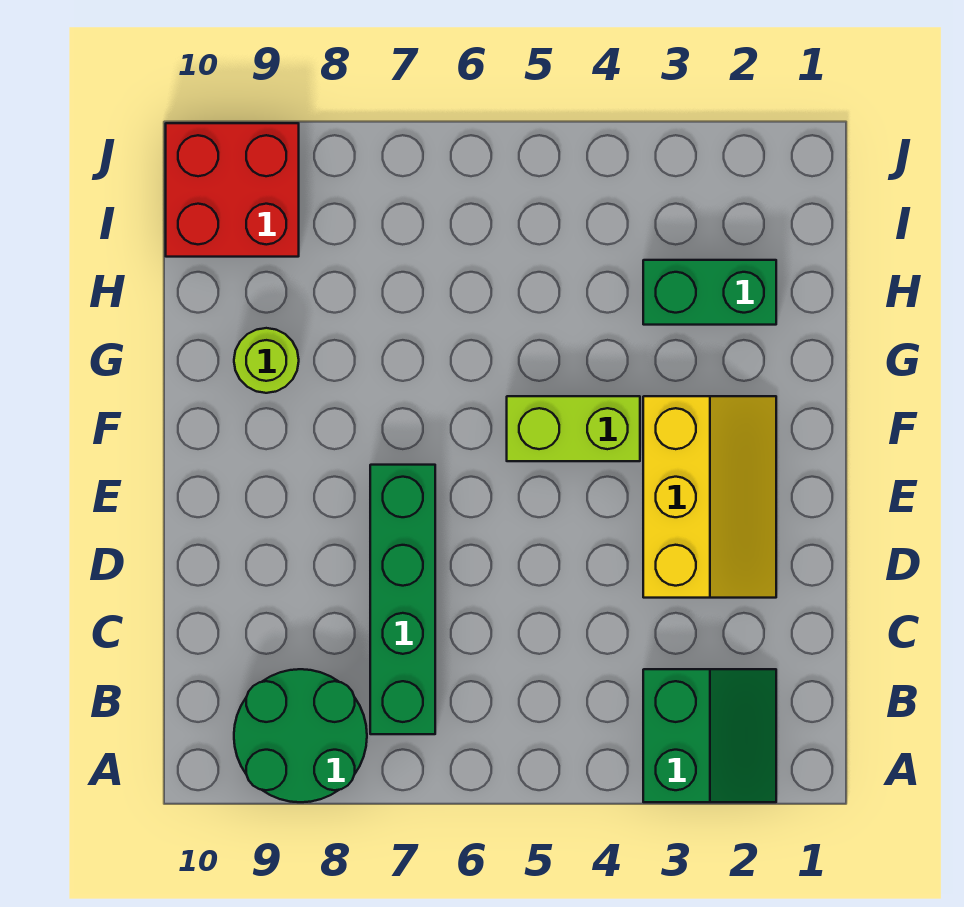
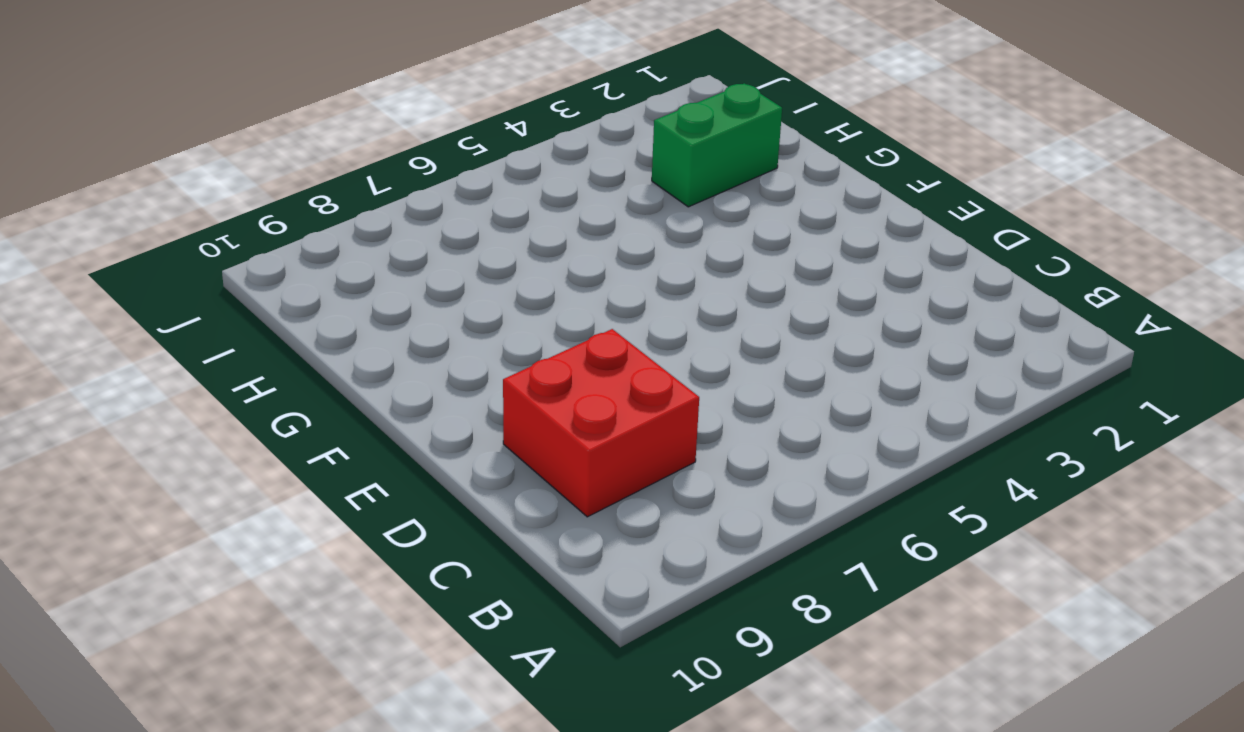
red brick C8:D9 level 1 -> red brick I9:J10 level 1
none -> green slope A2:B3 level 1 top 3
none -> green round brick A8:B9 level 1

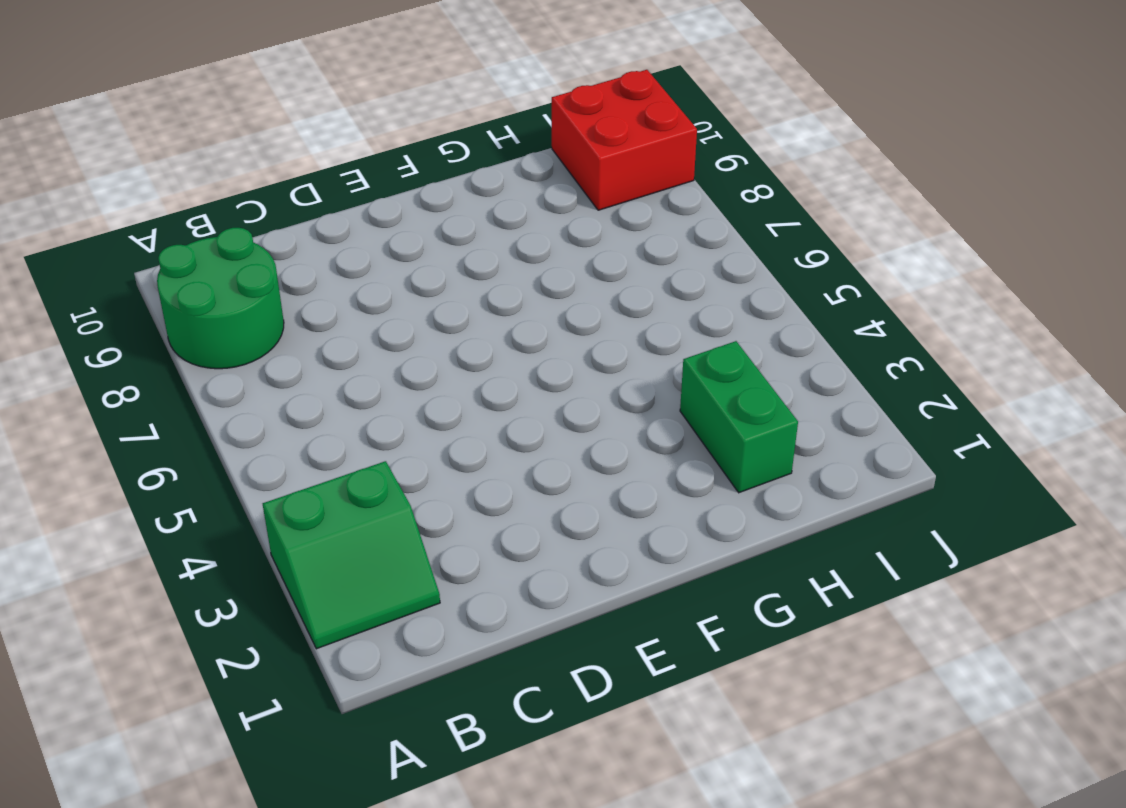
none -> green brick B7:E7 level 1
none -> yellow slope D2:F3 level 1 top 3

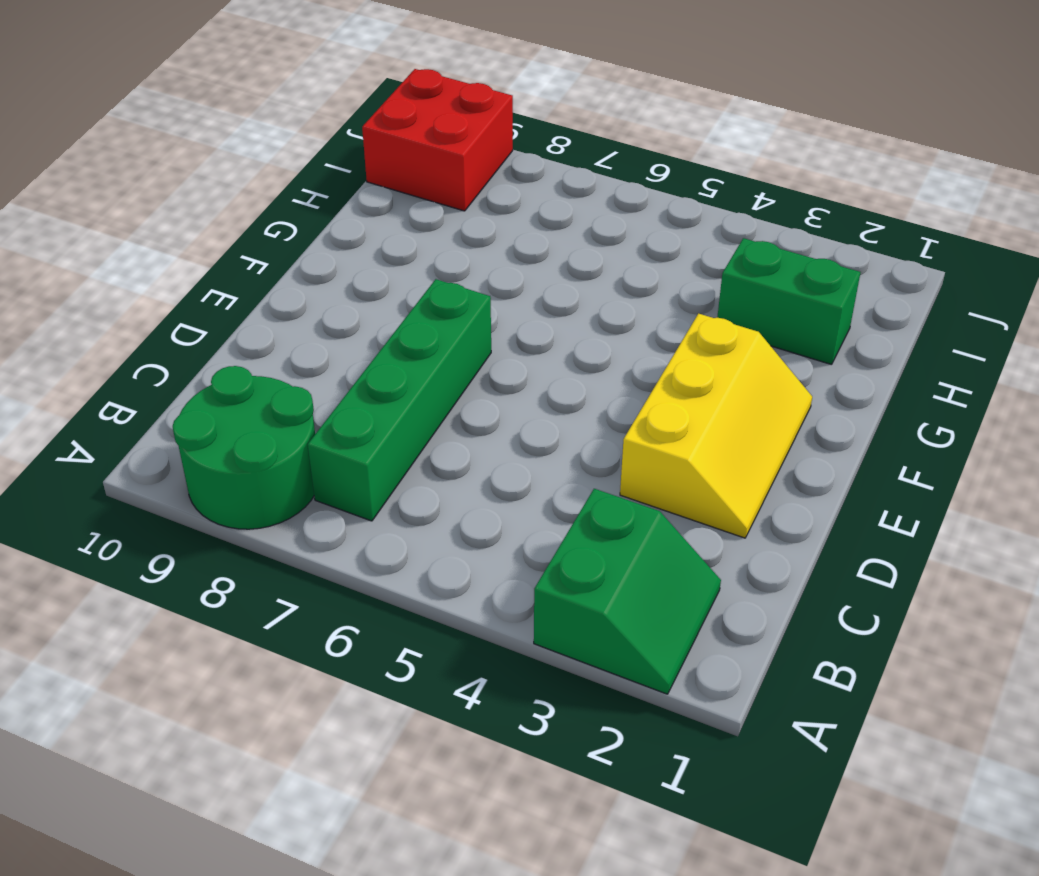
none -> lime brick F4:F5 level 1
none -> lime round brick G9 level 1

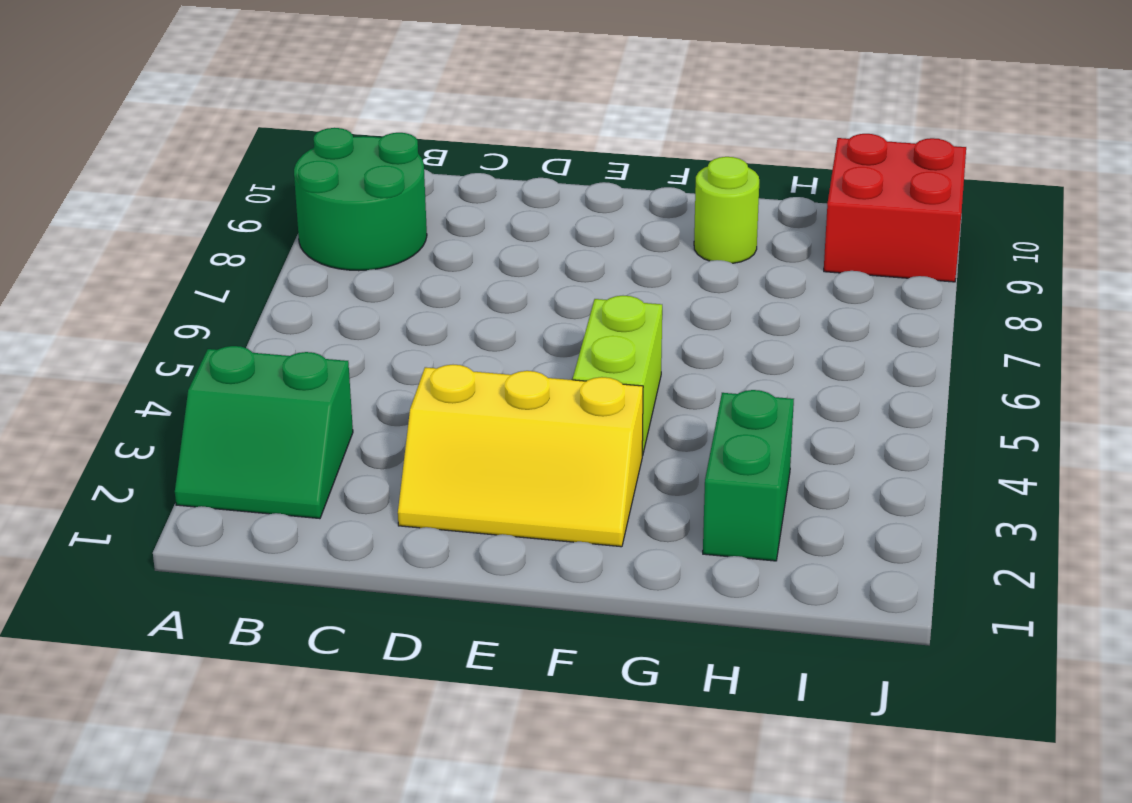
none -> green brick B7:E7 level 1

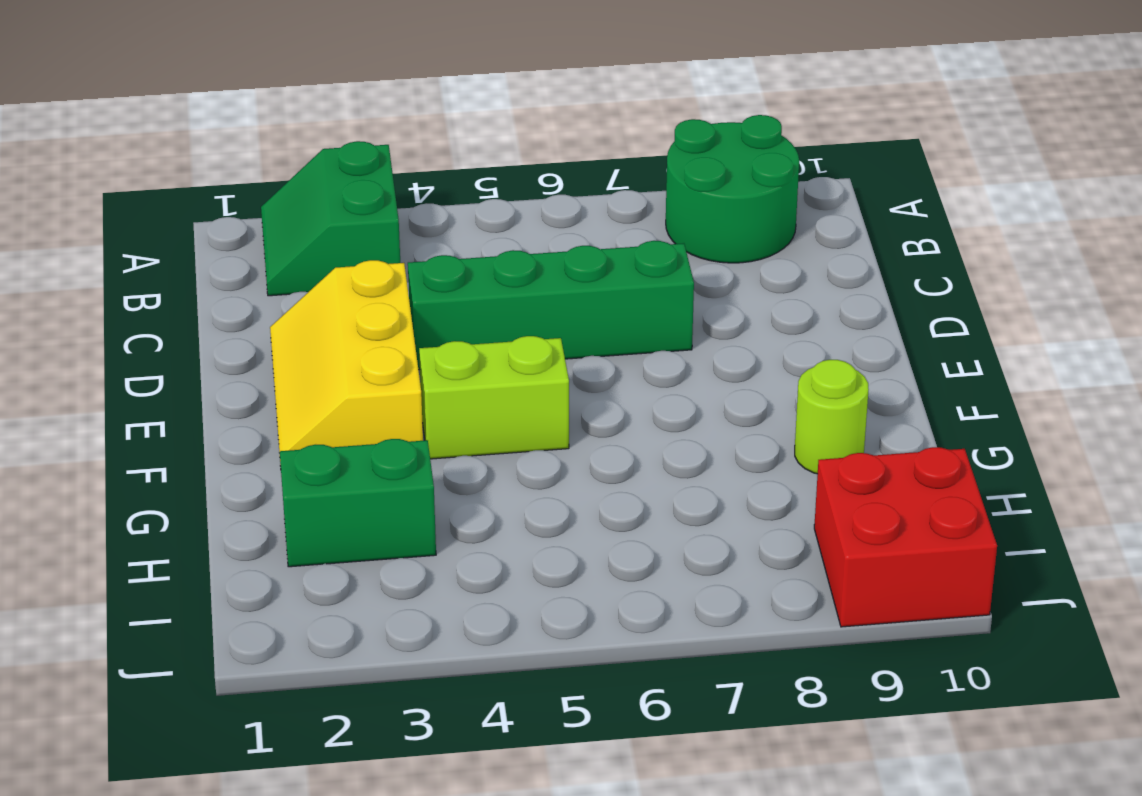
green brick D4:D7 level 1 -> green brick B7:E7 level 1

